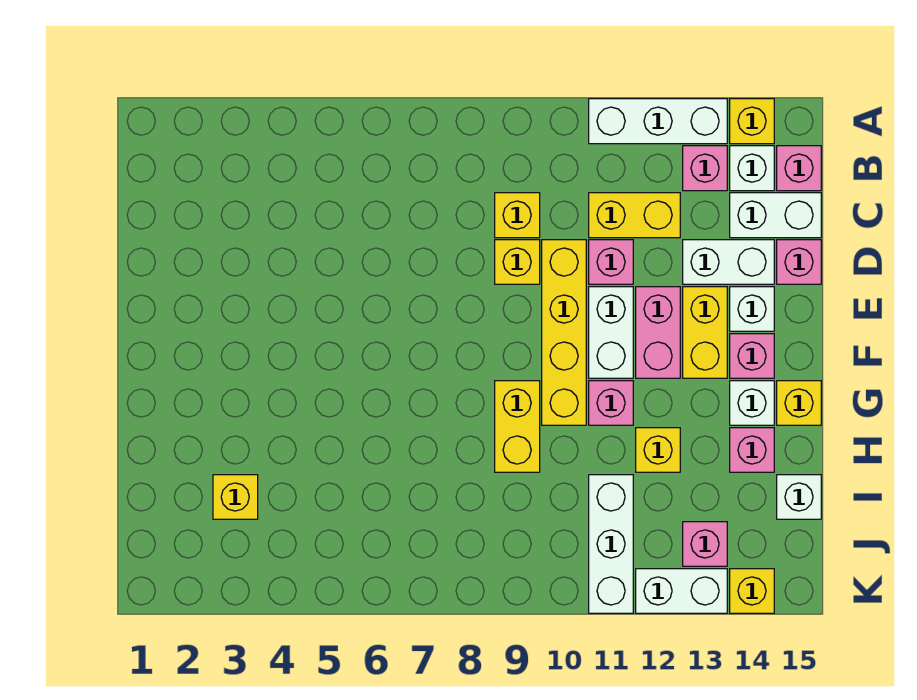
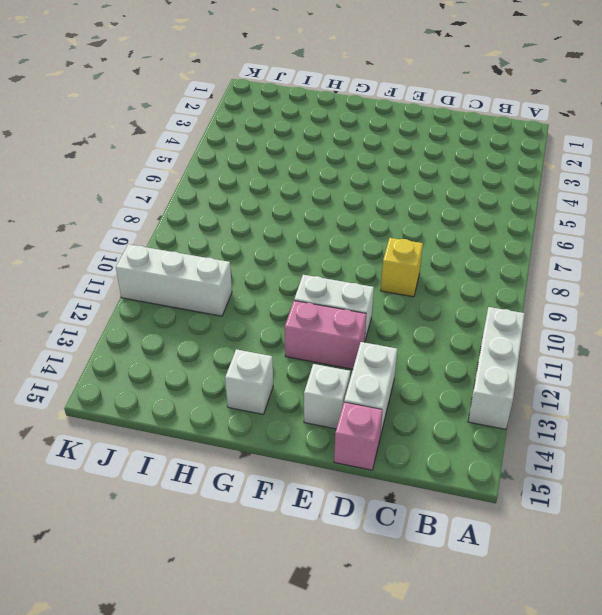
none -> yellow brick A14 level 1
none -> pink brick B13 level 1
none -> white brick B14 level 1
none -> pink brick B15 level 1

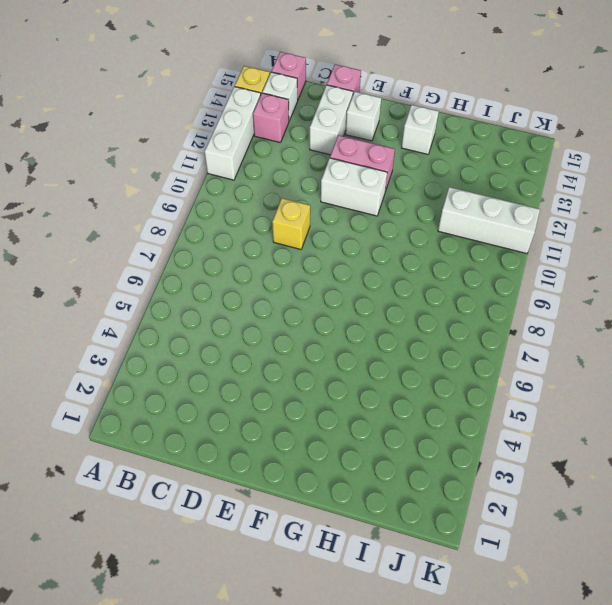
none -> yellow brick C9 level 1
none -> yellow brick C11:C12 level 1
none -> white brick C14:C15 level 1
none -> yellow brick D10:G10 level 1

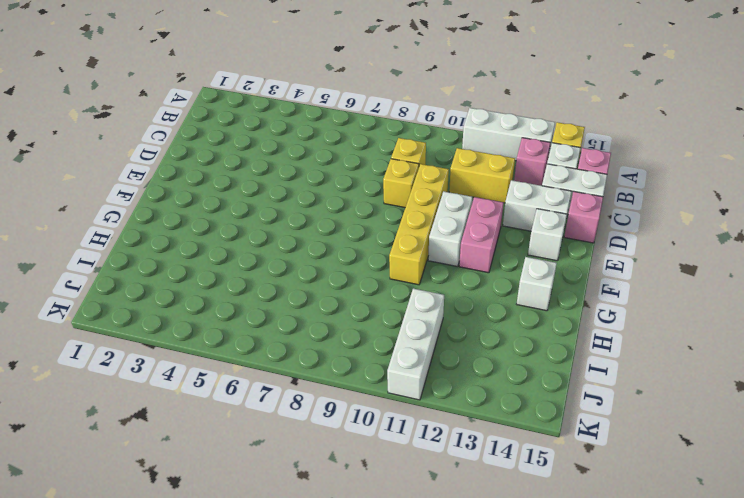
none -> pink brick D11 level 1
none -> yellow brick E13:F13 level 1
none -> pink brick F14 level 1
none -> yellow brick G9:H9 level 1

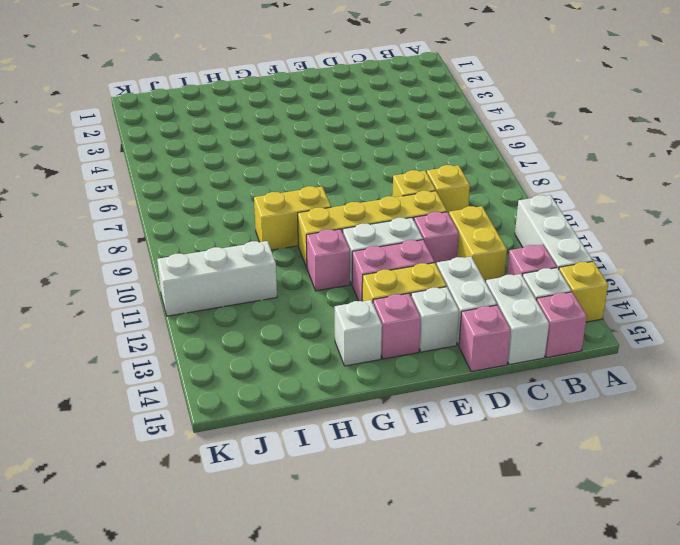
none -> yellow brick G15 level 1
none -> yellow brick H12 level 1
none -> pink brick H14 level 1
none -> yellow brick I3 level 1

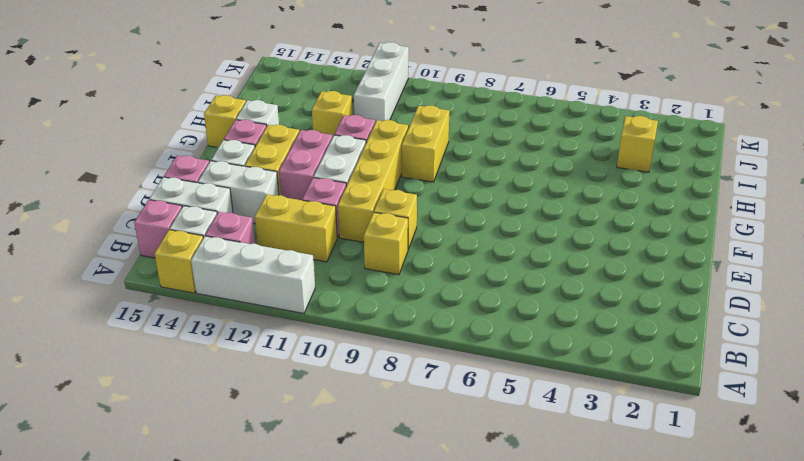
none -> pink brick H14 level 1
none -> white brick I15 level 1
none -> pink brick J13 level 1
none -> white brick K12:K13 level 1

